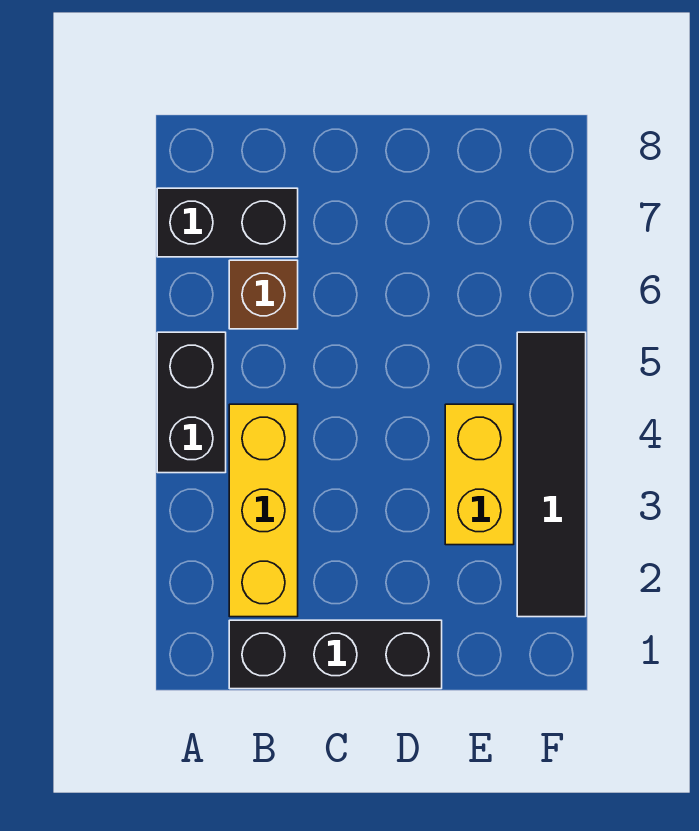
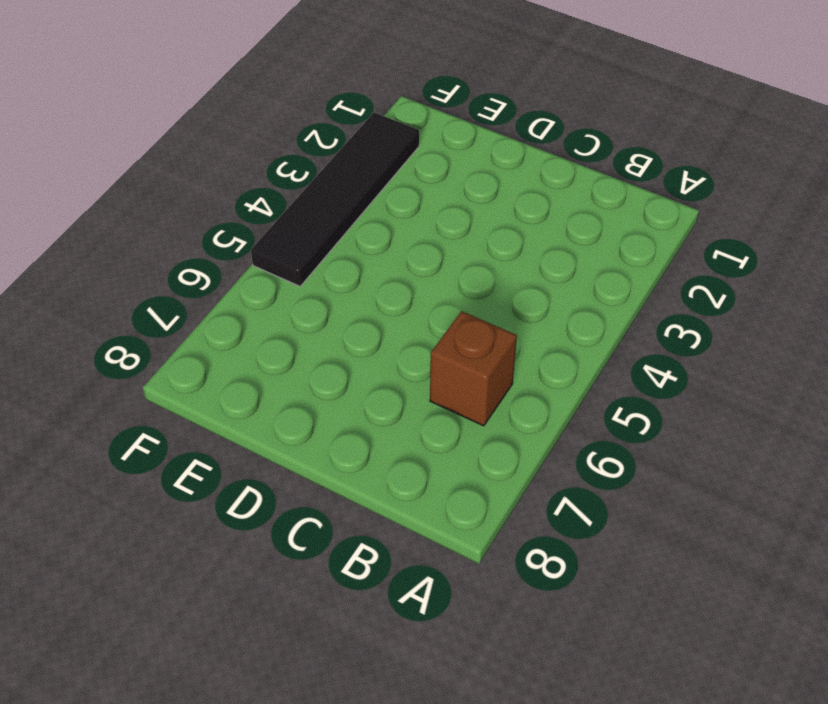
none -> black brick A4:A5 level 1
none -> black brick A7:B7 level 1

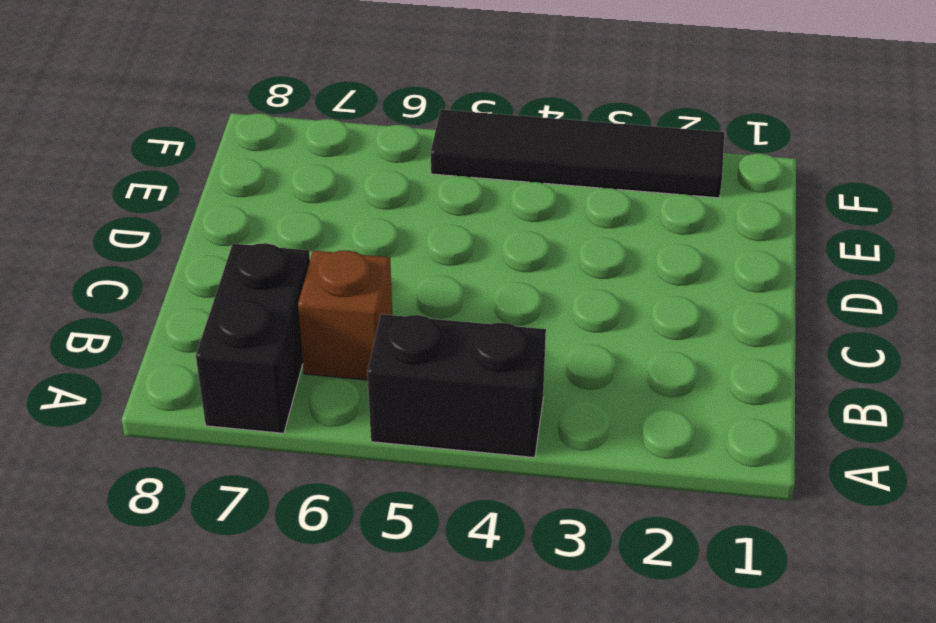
none -> black brick B1:D1 level 1
none -> yellow brick B2:B4 level 1

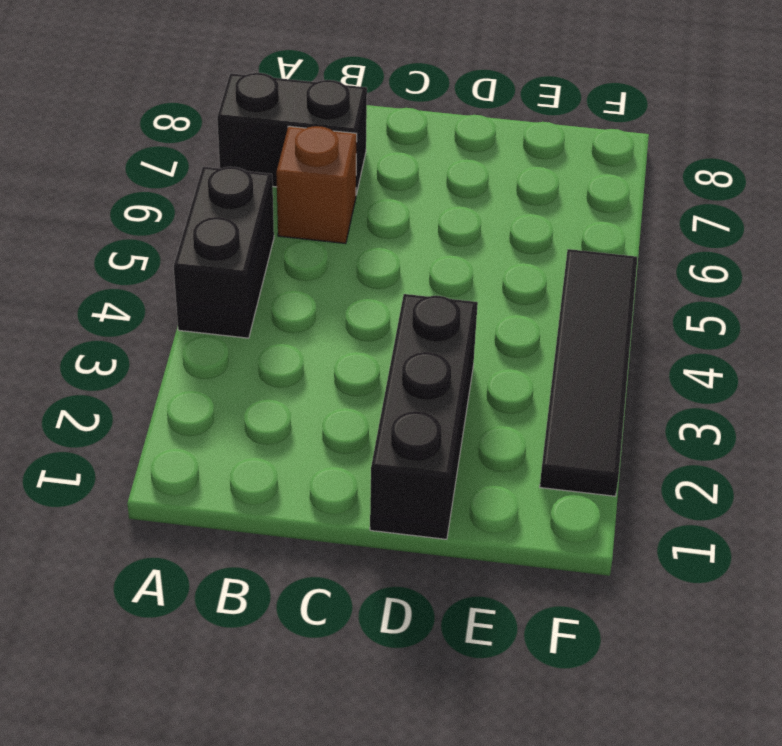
black brick D1:D3 level 1 -> black brick B1:D1 level 1
none -> yellow brick B2:B4 level 1
none -> yellow brick E3:E4 level 1

